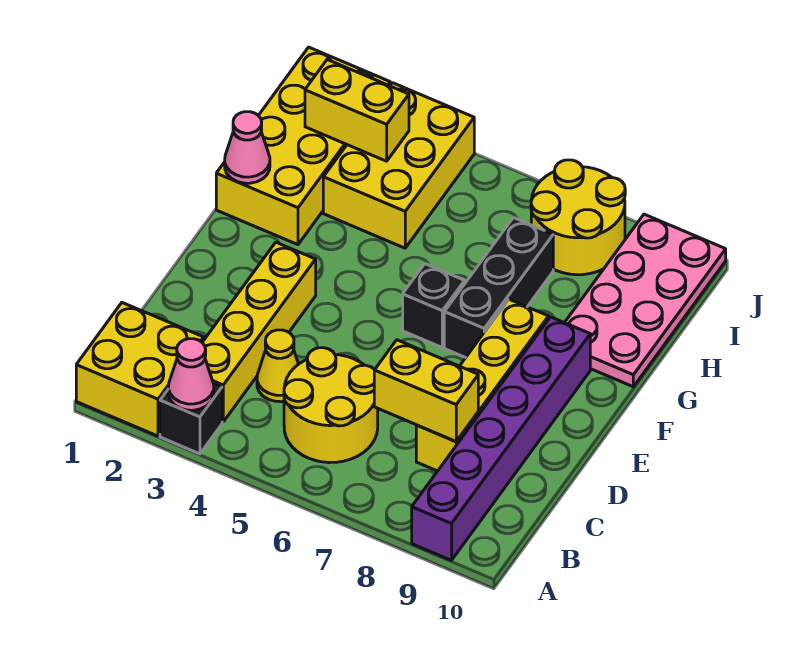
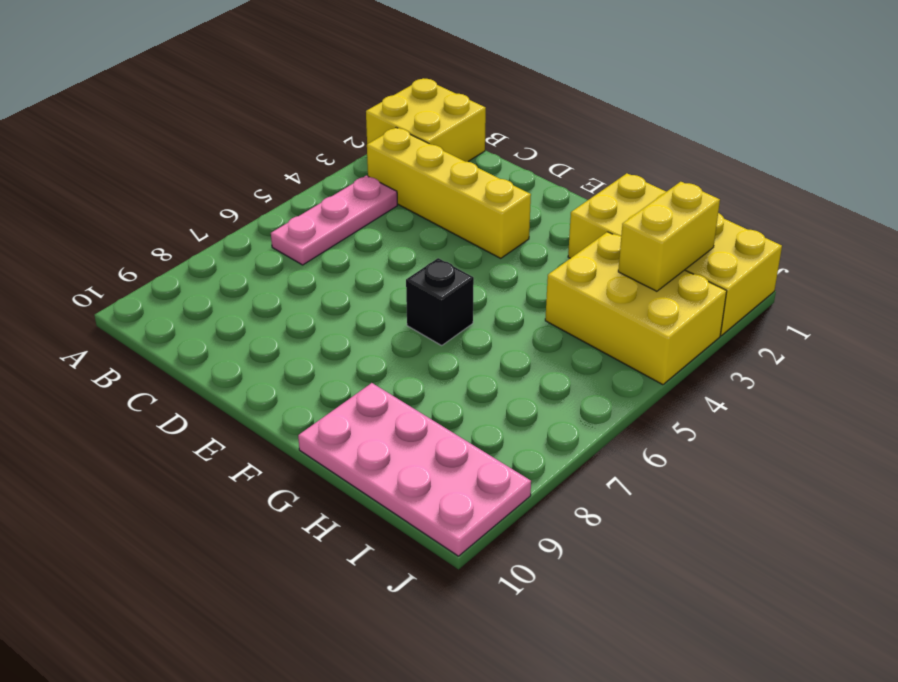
pink plate B4:B6 level 1 -> yellow round brick B5:C6 level 1
none -> black brick A3 level 1
none -> purple brick A9:F9 level 1
none -> yellow cone C4 level 1

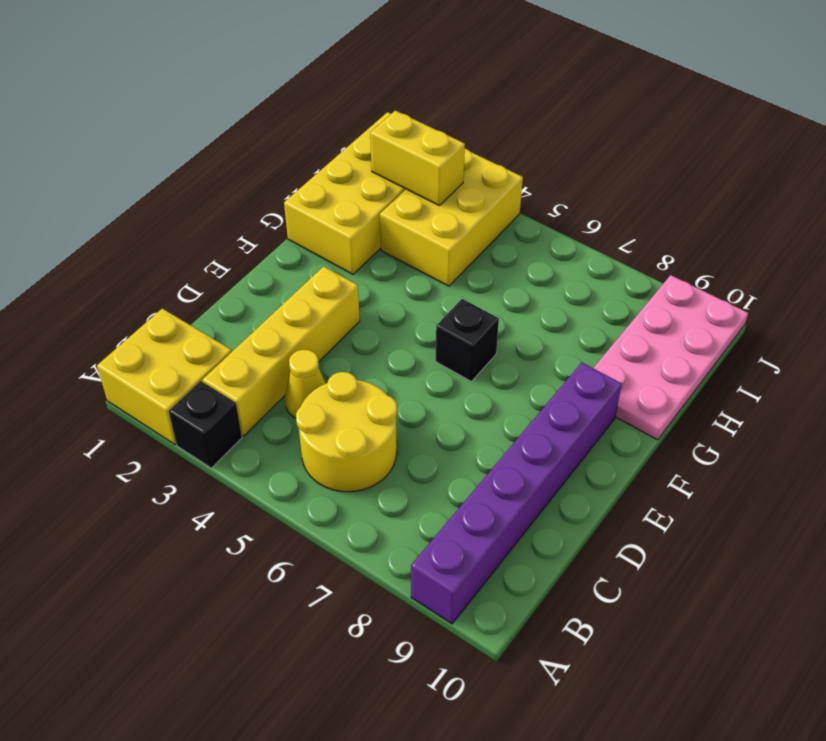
none -> yellow brick C8:F8 level 1
none -> black brick F7:H7 level 1
none -> yellow round brick I7:J8 level 1

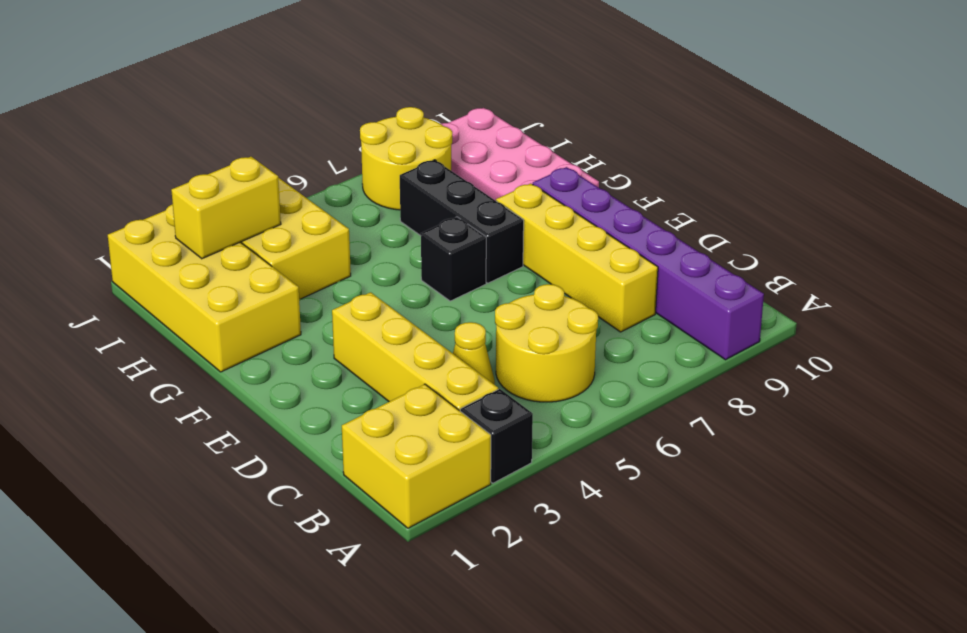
none -> pink cone A3 level 2
none -> yellow brick C7:C8 level 2
none -> pink cone G1 level 2

